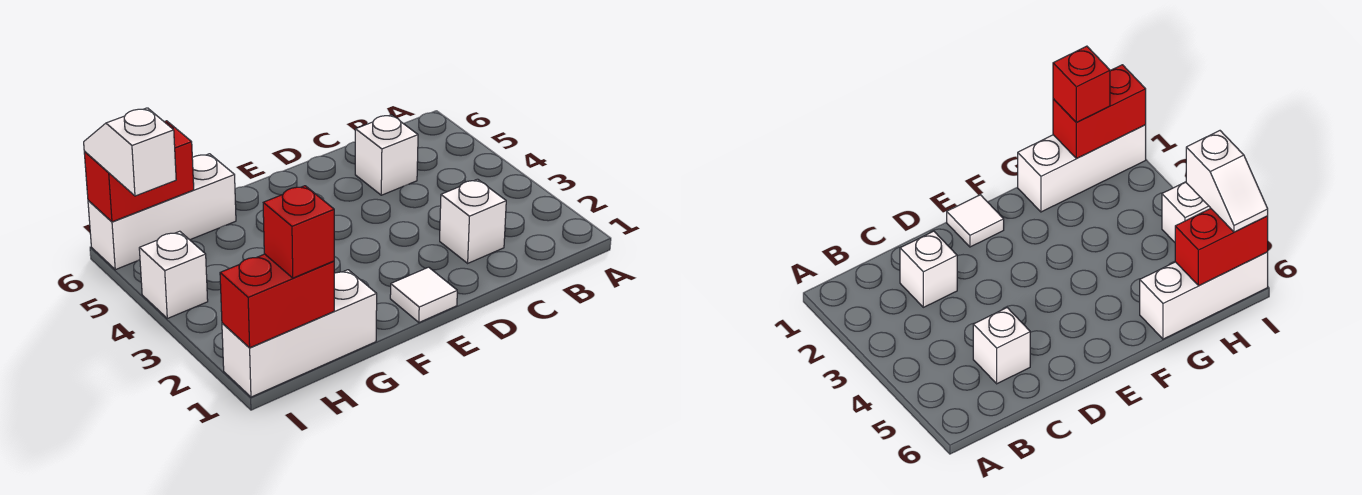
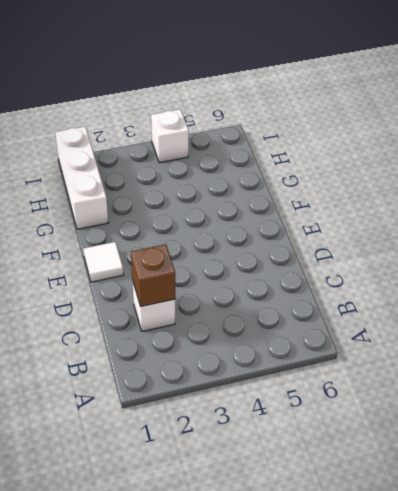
brown brick C2 level 2 -> none
none -> white brick C5 level 1
none -> white brick G6:I6 level 1

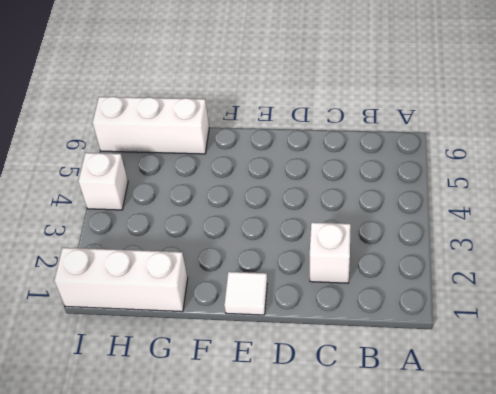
none -> white brick C5 level 1
none -> red brick H1:I1 level 2

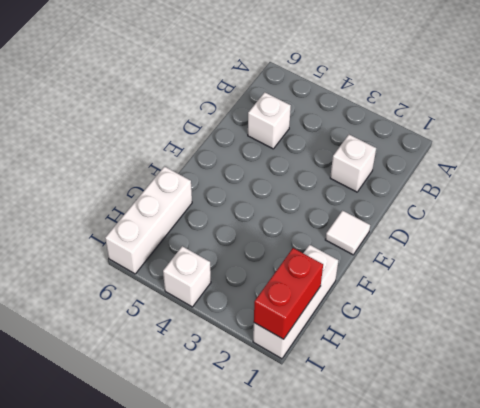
none -> red brick H6:I6 level 2
none -> red brick H1 level 3

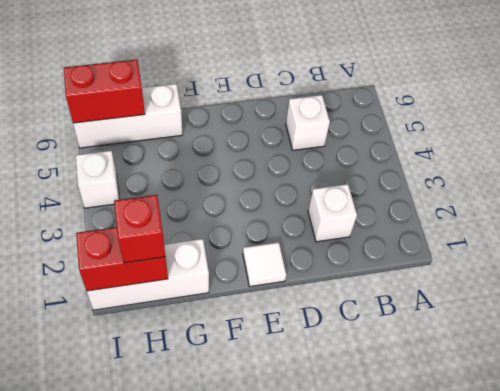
none -> white slope I5:I6 level 3 top 5

